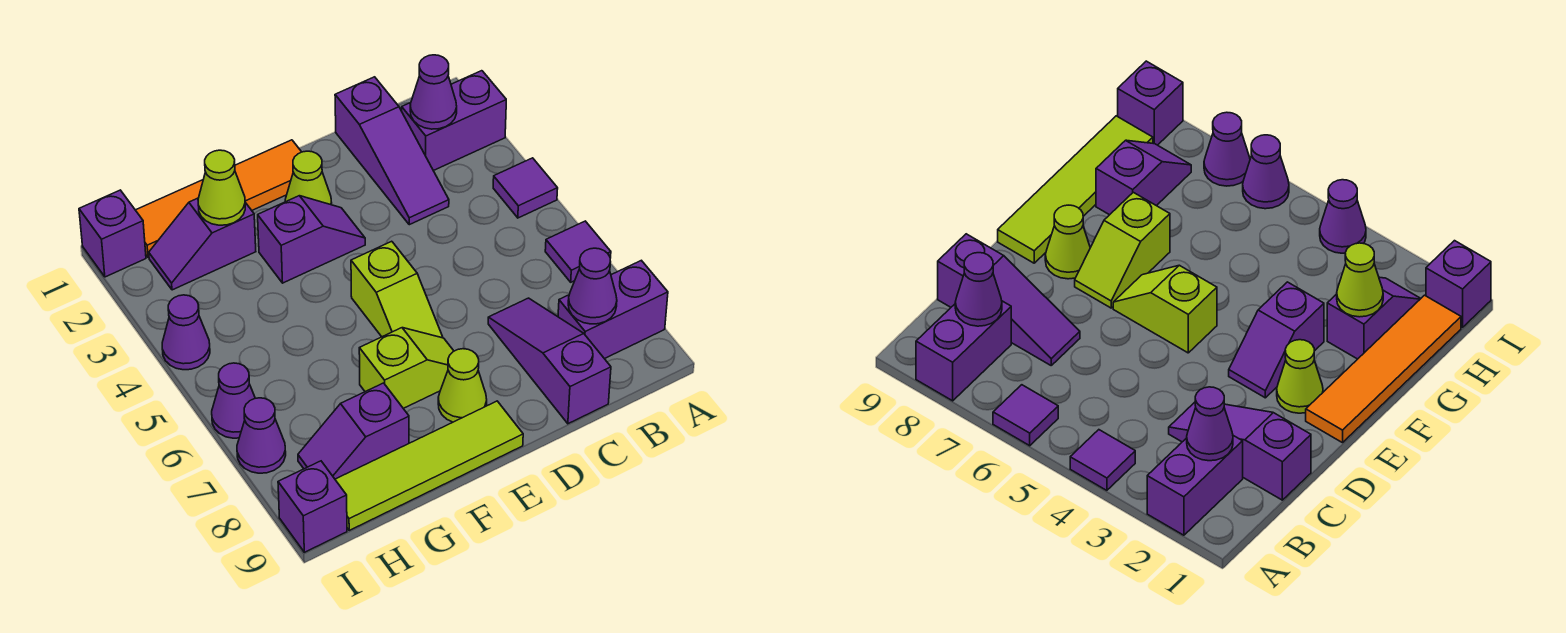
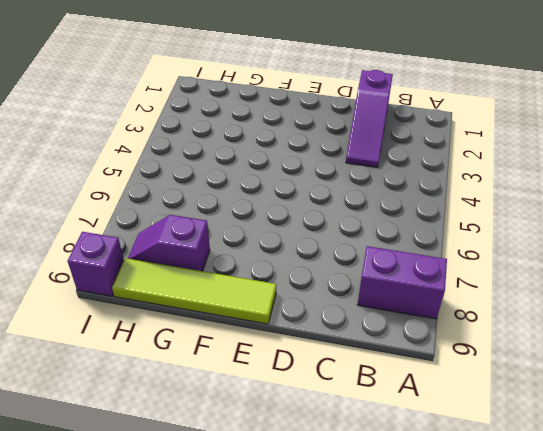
none -> purple brick A2:B2 level 1
none -> purple tile A4 level 1
none -> purple tile A6 level 1

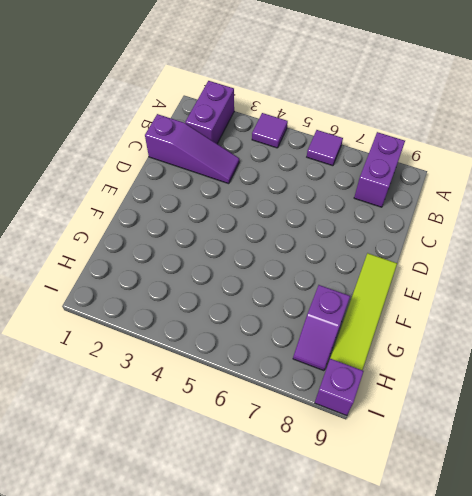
none -> purple slope C7:C9 level 1 top 9
none -> orange tile E1:H1 level 1
none -> lime cone E2 level 1

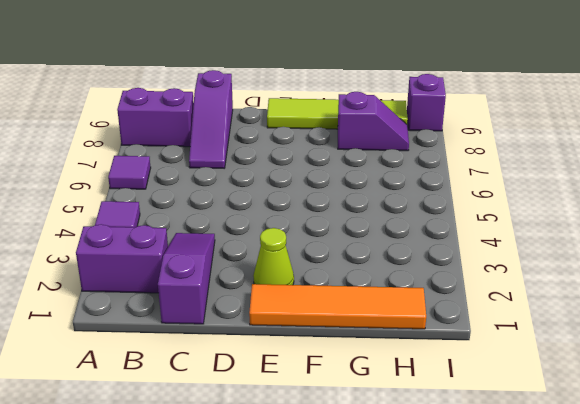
none -> purple slope E3:F3 level 1 top F
none -> lime slope E5:E6 level 1 top 5
none -> lime slope E7:F7 level 1 top F

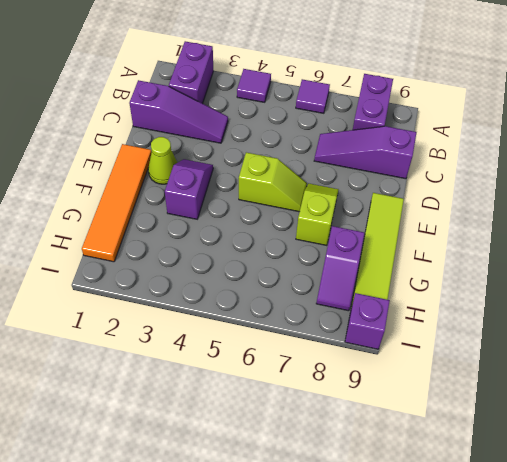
none -> lime cone E8 level 1
none -> purple slope G2:H2 level 1 top G
none -> purple brick I1 level 1

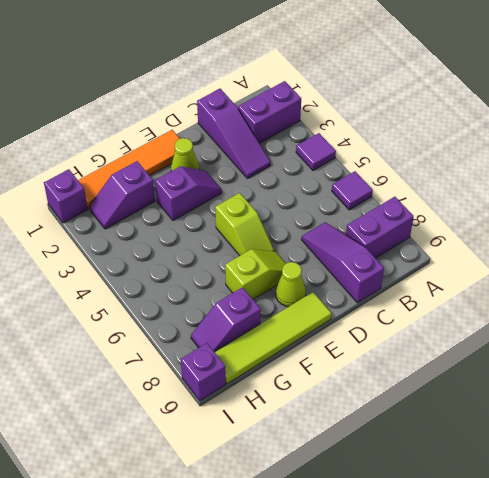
none -> purple cone I4 level 1
none -> purple cone I6 level 1
none -> purple cone I7 level 1

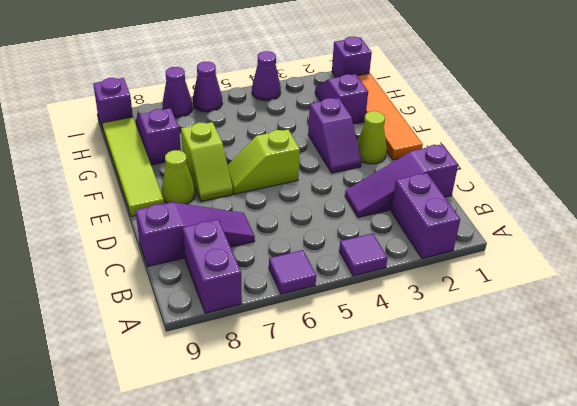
none -> purple cone B2 level 2
none -> purple cone B8 level 2
none -> lime cone G2 level 2

